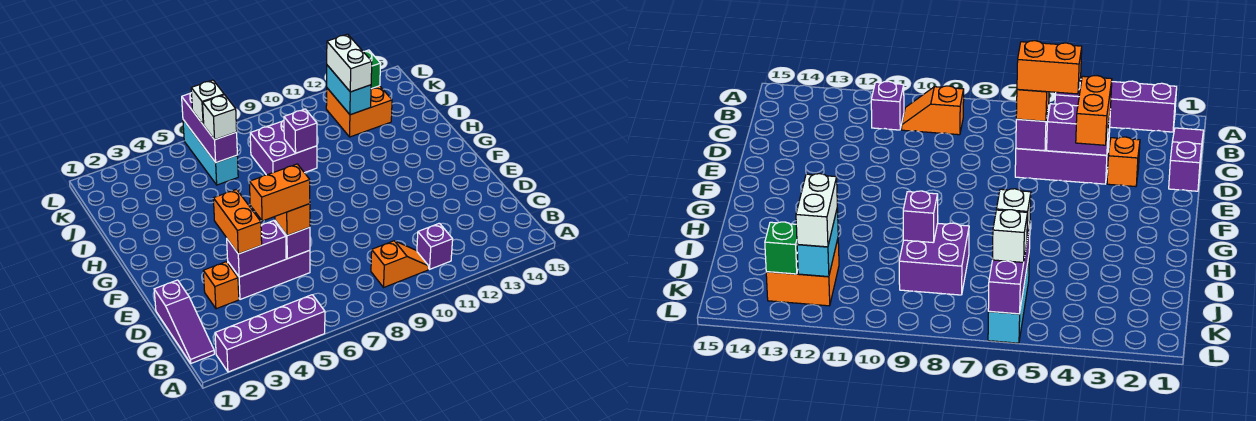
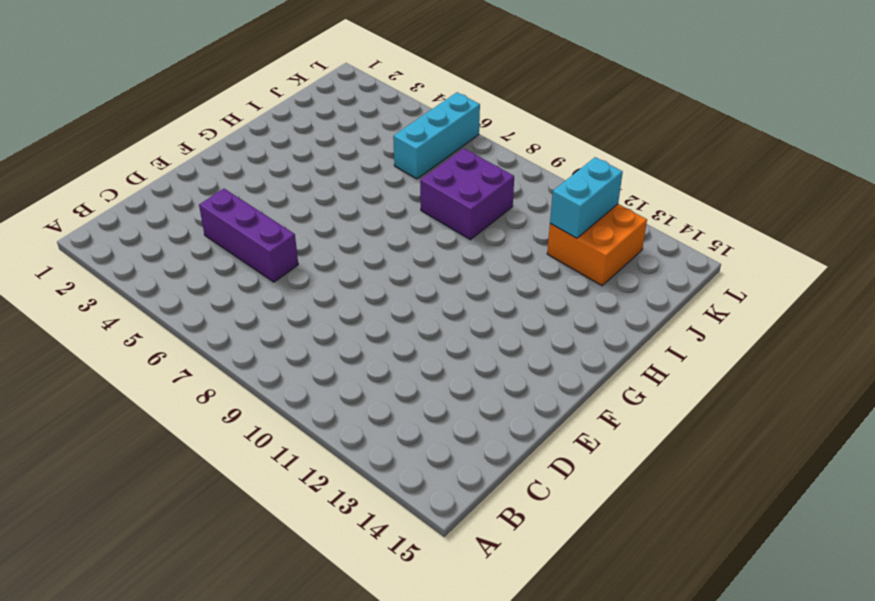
none -> purple brick A2:A5 level 1
none -> purple slope B1:D1 level 1 top D
none -> orange slope B9:B10 level 1 top 9

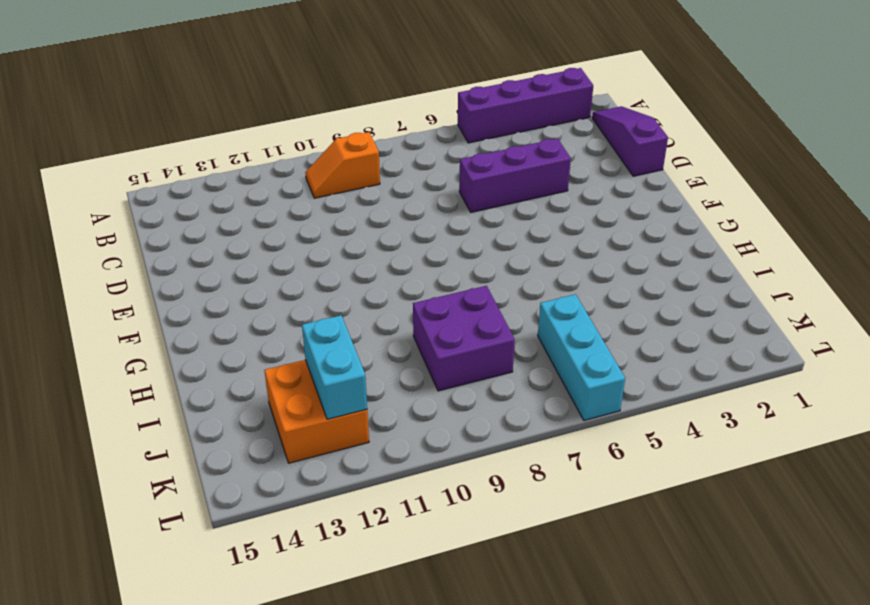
none -> purple brick B11 level 1
none -> orange brick D3 level 1
none -> purple brick D4:D5 level 2

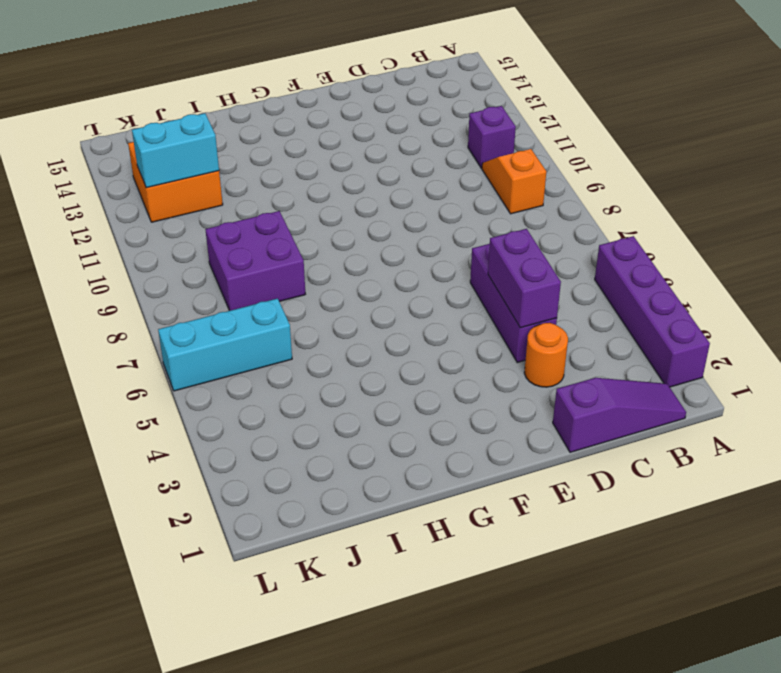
orange round brick D3 level 1 -> orange brick D3 level 1
none -> purple brick D6 level 2
none -> purple brick I9 level 2
none -> purple brick J6:L6 level 2

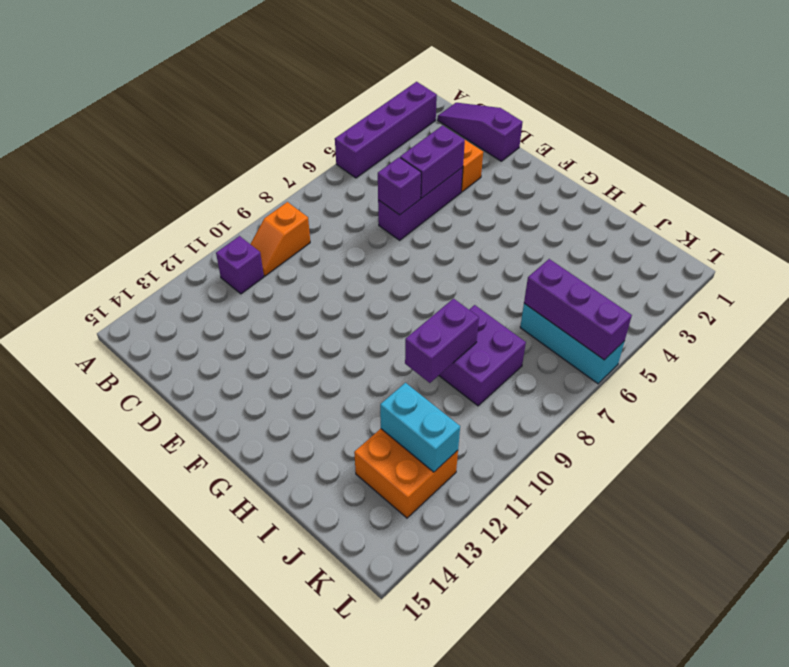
purple brick I9:I10 level 2 -> purple brick I9 level 2
none -> green brick K13 level 2
none -> orange brick D4:E4 level 3
none -> orange brick D6 level 3

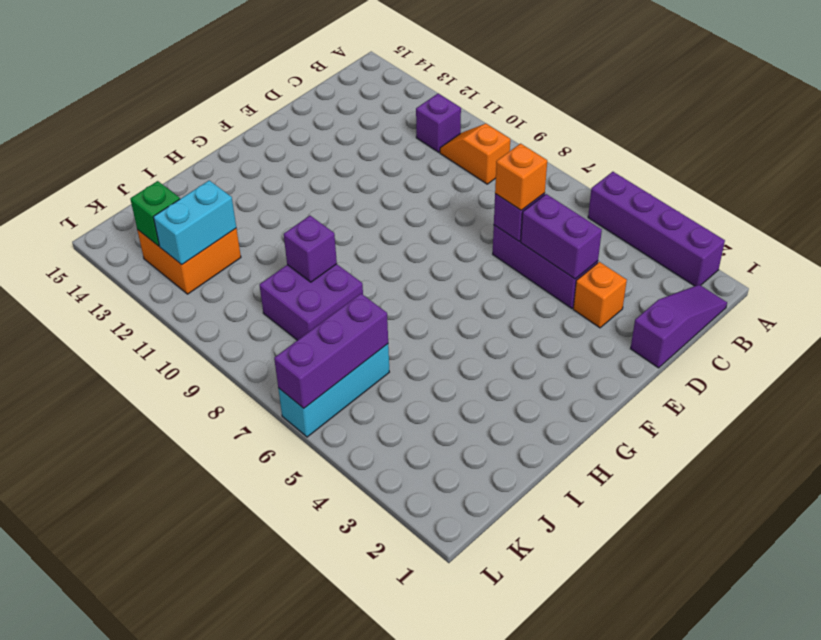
none -> orange brick D4:E4 level 3
none -> white brick J6 level 3
none -> white brick J12:K12 level 3

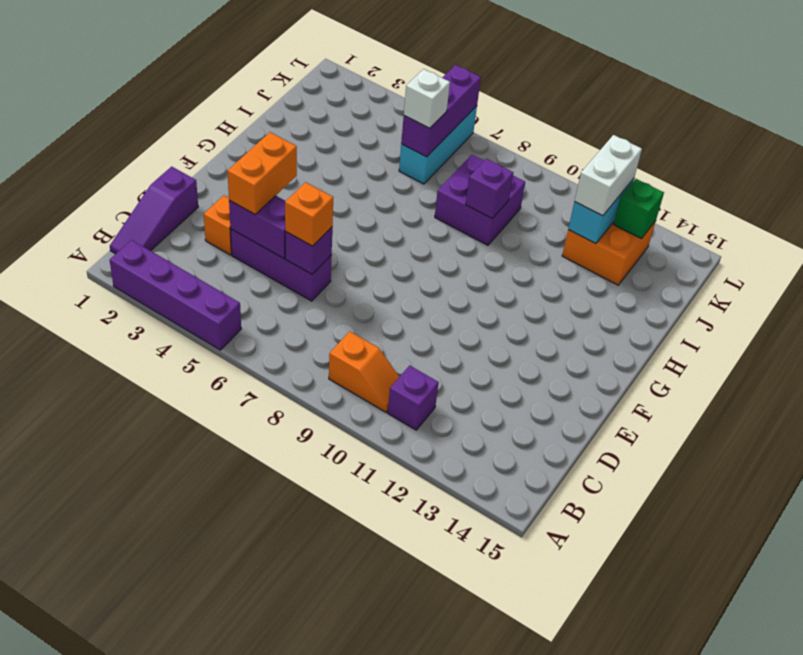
none -> white brick K6 level 3
none -> orange brick D5:D6 level 4

